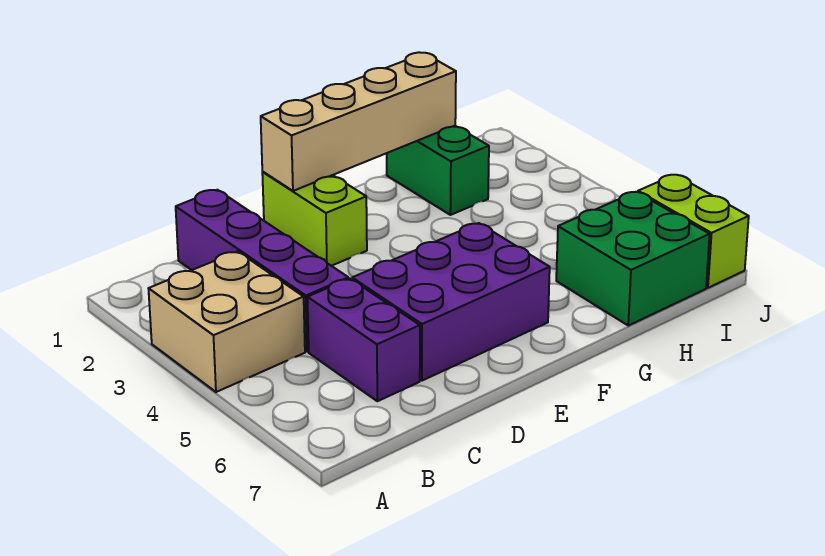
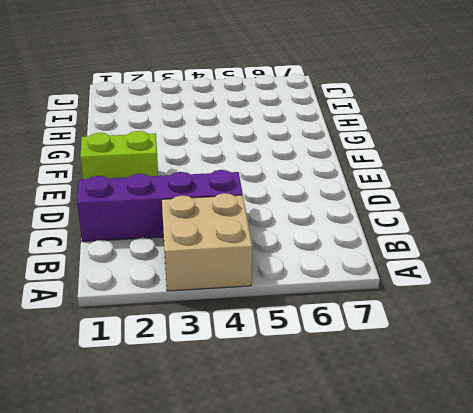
none -> purple brick C5:C6 level 1
none -> purple brick D5:F6 level 1

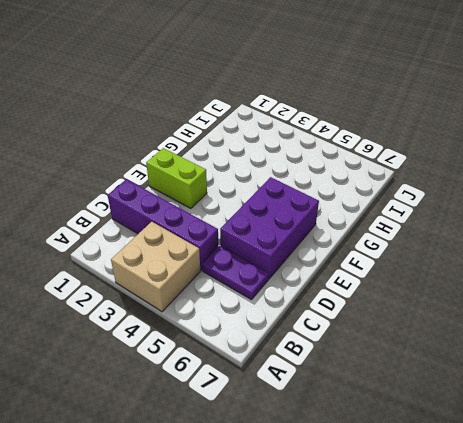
purple plate C5:C6 level 1 -> purple brick C5:C6 level 1
none -> green brick H1:H2 level 1
none -> green brick H6:I7 level 1

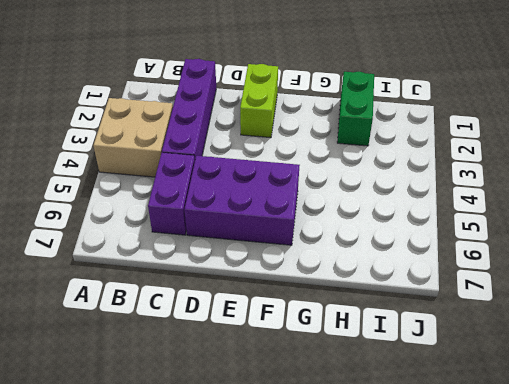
none -> green brick H6:I7 level 1
none -> lime brick J6:J7 level 1

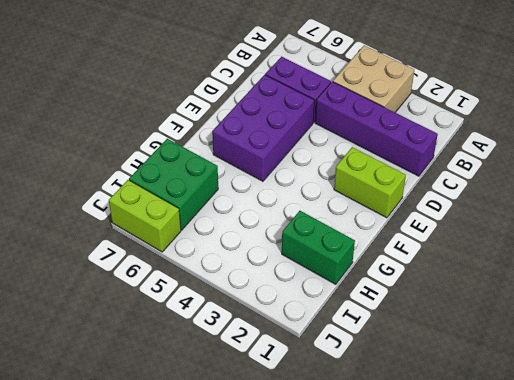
none -> tan brick E1:H1 level 2

